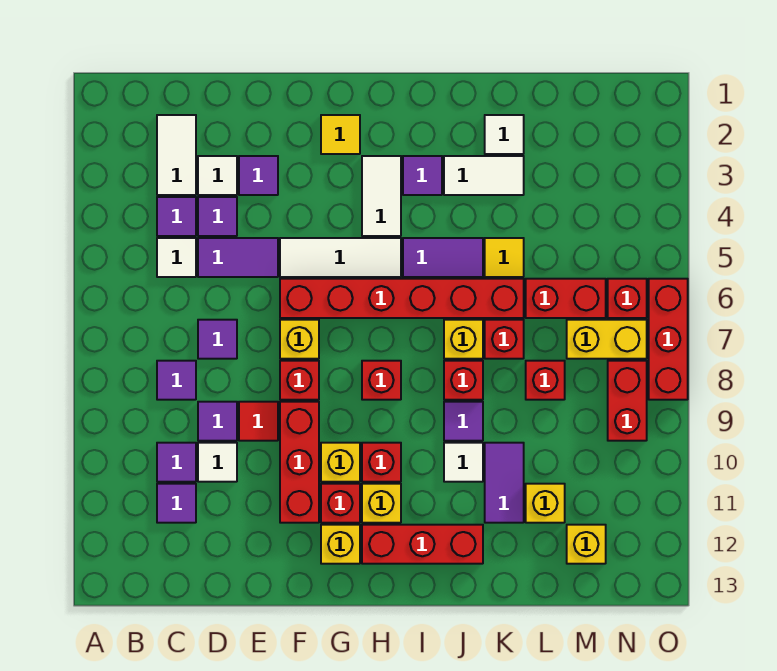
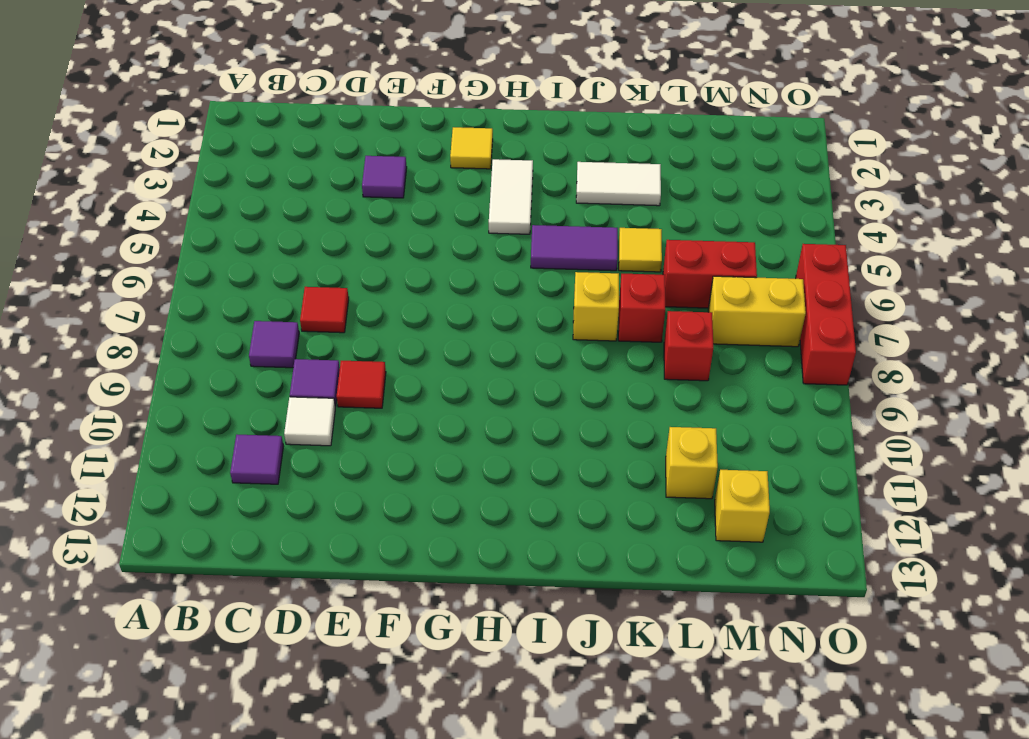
red tile D7 level 1 -> purple tile D7 level 1
none -> white tile C2:C3 level 1
none -> purple tile C4 level 1
none -> white tile C5 level 1
none -> purple tile C10 level 1

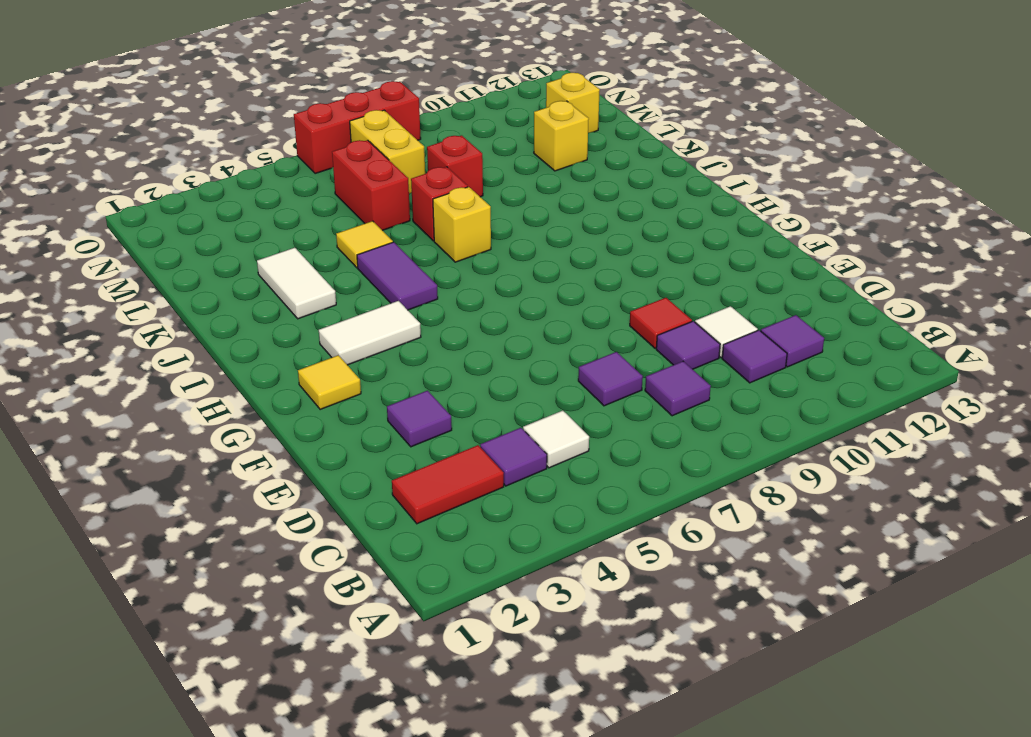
red tile C2:C3 level 1 -> white tile C2:C3 level 1
none -> white tile D3 level 1
none -> purple tile D4 level 1
none -> purple tile D5:E5 level 1
none -> white tile F5:H5 level 1

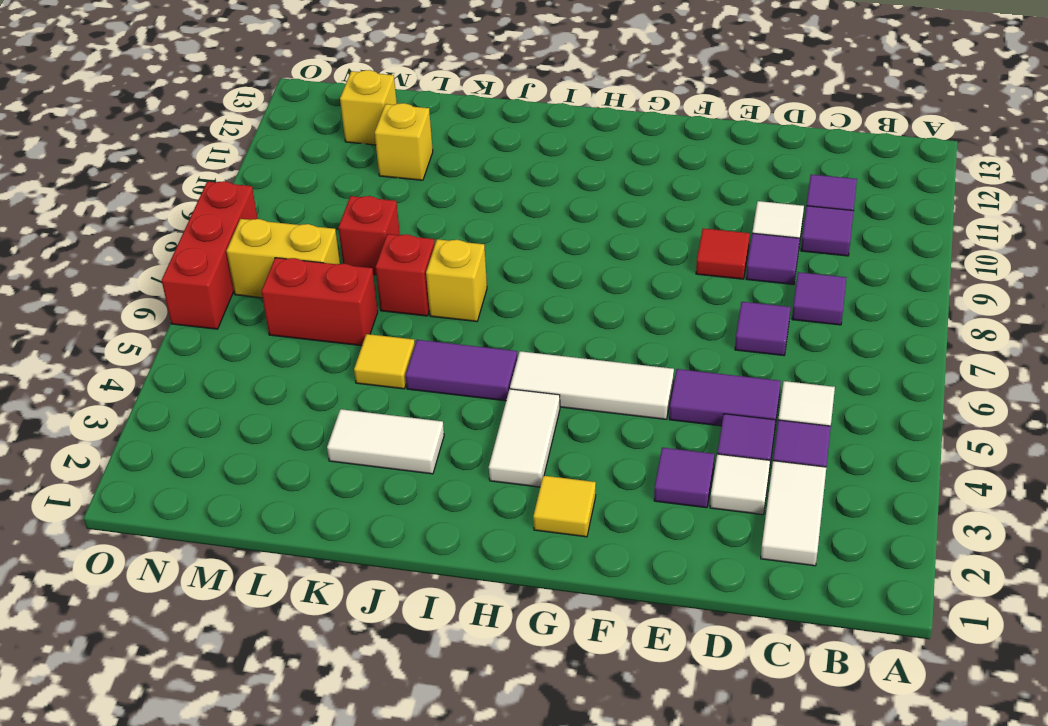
none -> red brick F6:K6 level 1
none -> yellow brick F7 level 1
none -> red brick F8 level 1
none -> red brick F9:F11 level 1

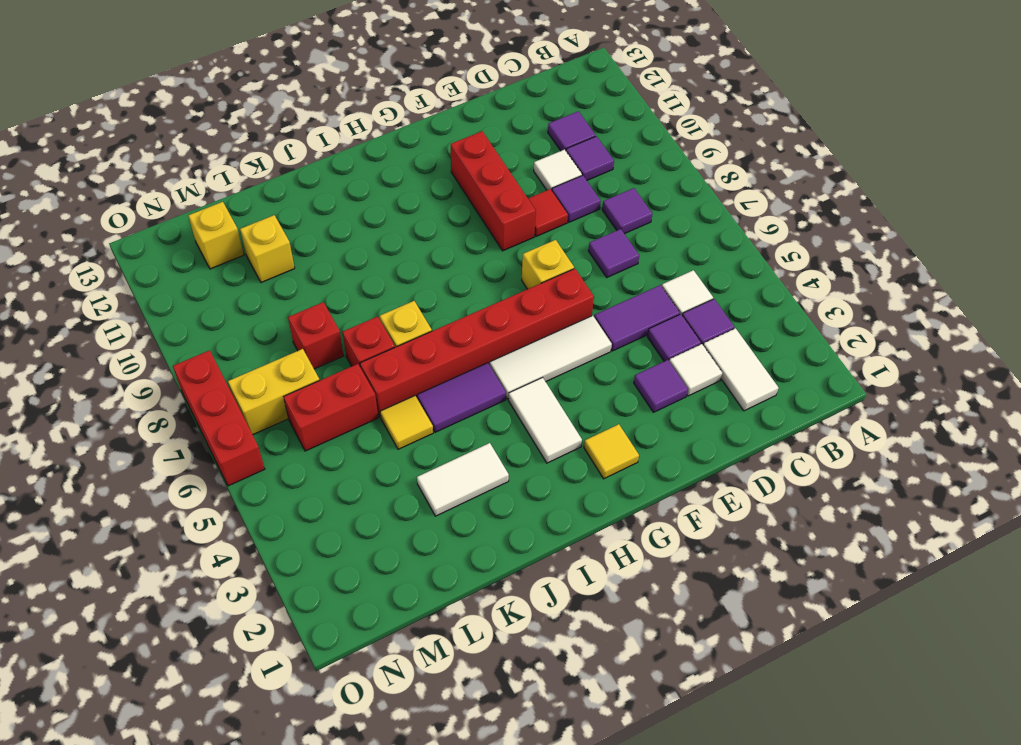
none -> red brick F8 level 1
none -> yellow brick G10 level 1
none -> red brick G11 level 1
none -> yellow brick G12 level 1

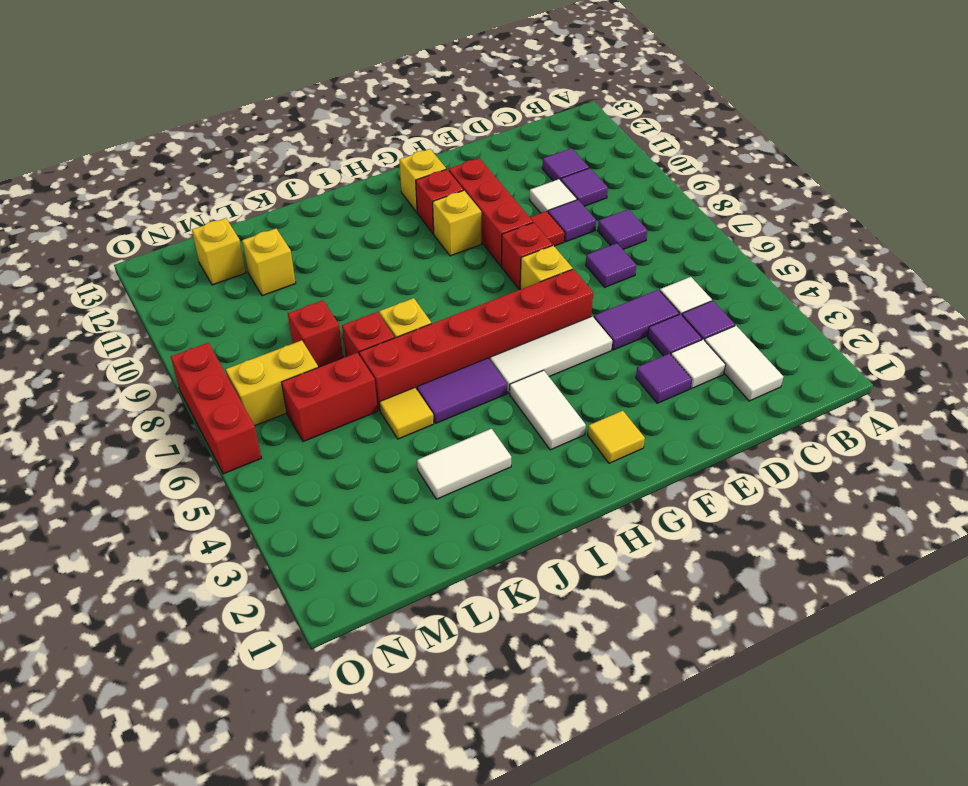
none -> red brick H8 level 1
none -> red brick H10 level 1
none -> yellow brick H11 level 1
none -> red brick H12:J12 level 1

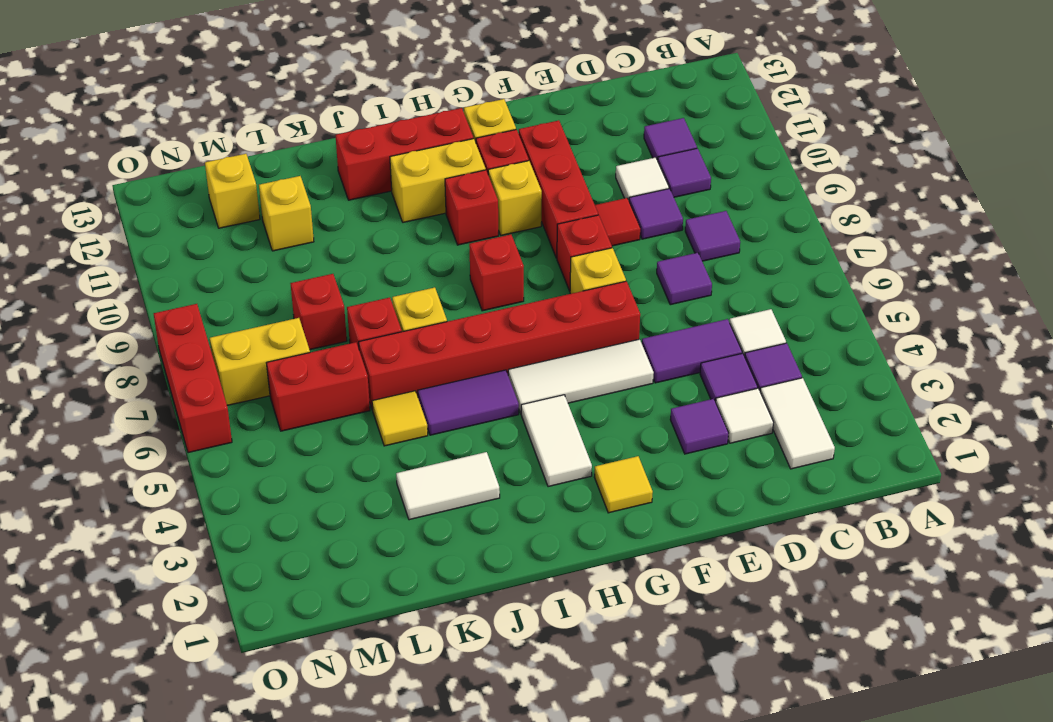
yellow brick H11:I11 level 1 -> yellow brick H11 level 1
none -> purple tile I3 level 1
none -> red brick J8 level 1
none -> purple tile J9 level 1
none -> white tile J10 level 1

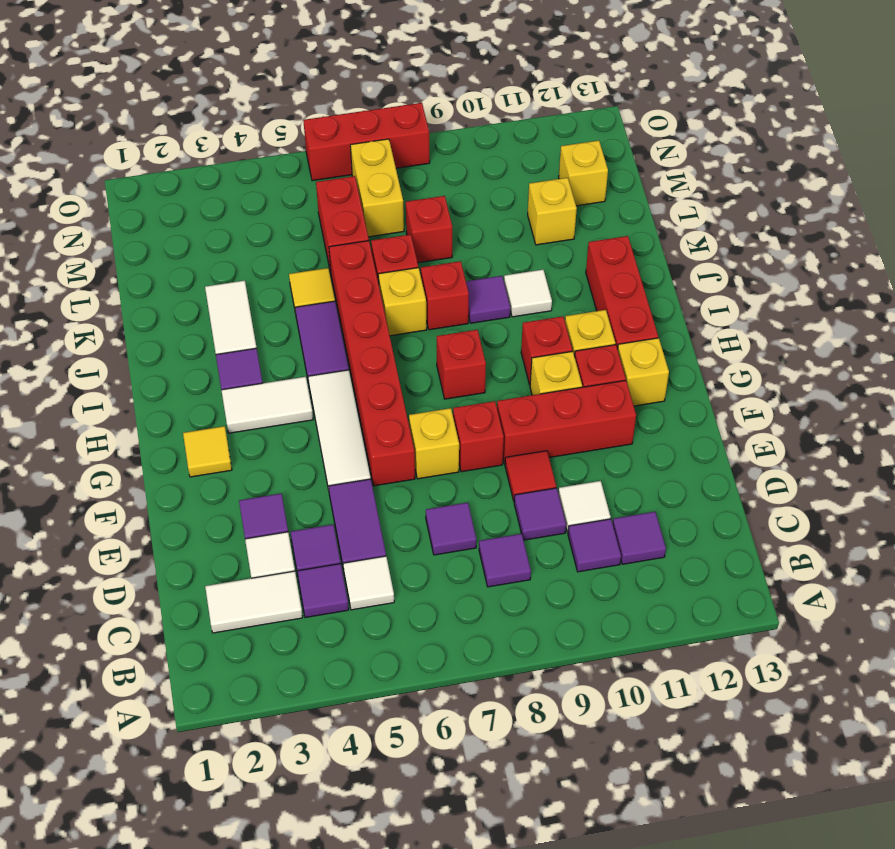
none -> white tile K2 level 1
none -> purple tile K10:K11 level 1
none -> red brick N6 level 1
none -> red brick N8:N9 level 1

